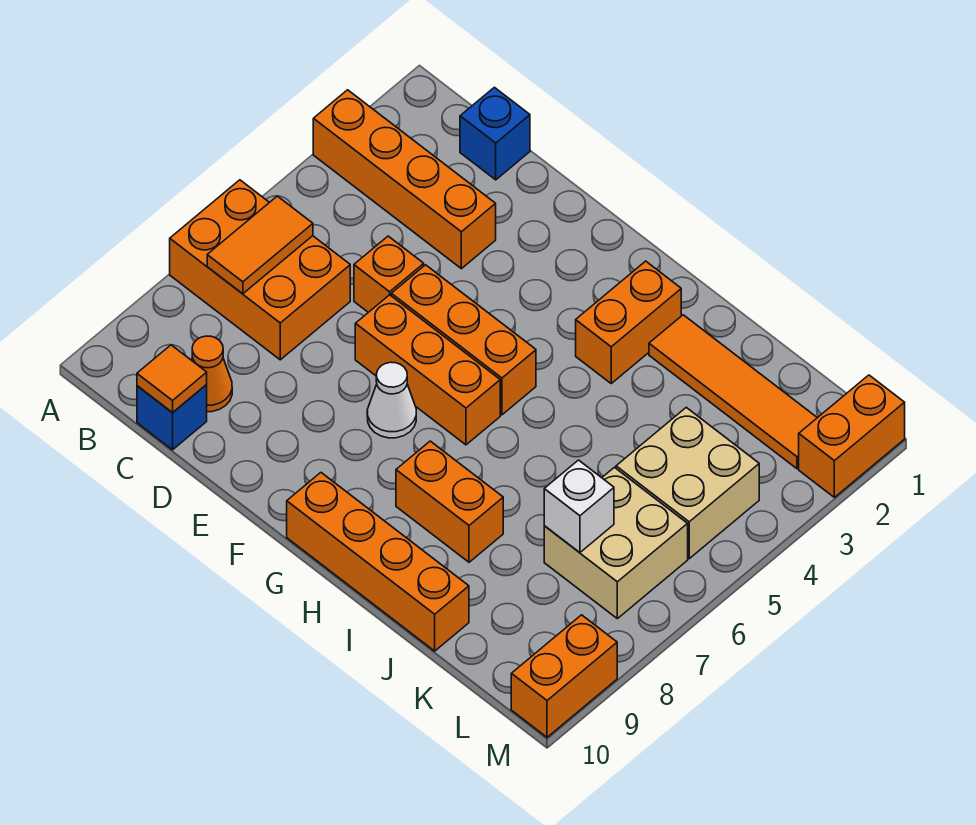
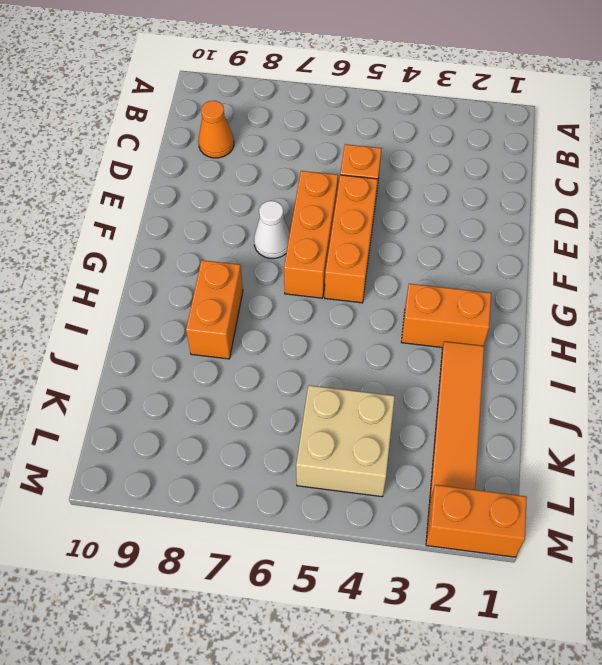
none -> orange brick A3:D3 level 1
none -> orange brick A6:C7 level 1
none -> blue brick C1 level 1

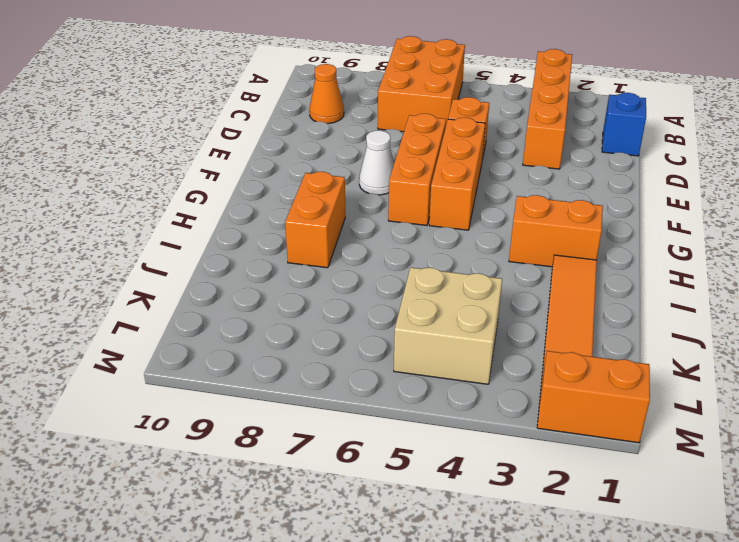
none -> blue brick C10 level 1
none -> orange brick G10:J10 level 1
none -> tan brick K6:L7 level 1

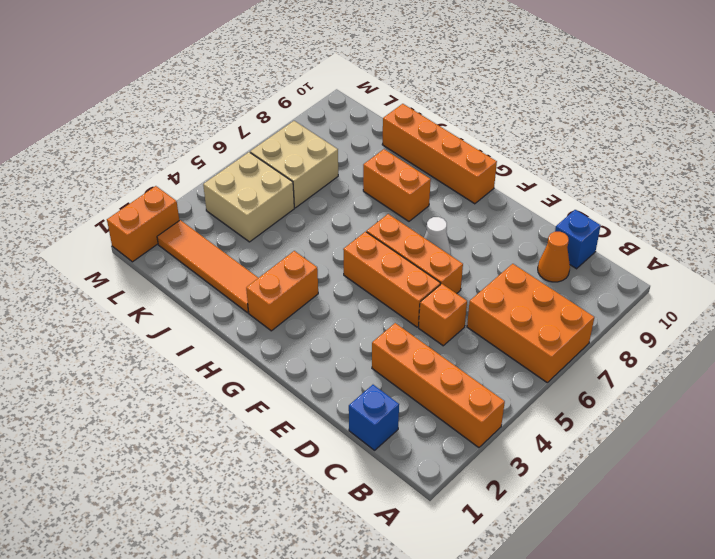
none -> orange brick M9:M10 level 1
none -> orange tile B6:B7 level 2
none -> orange tile C10 level 2

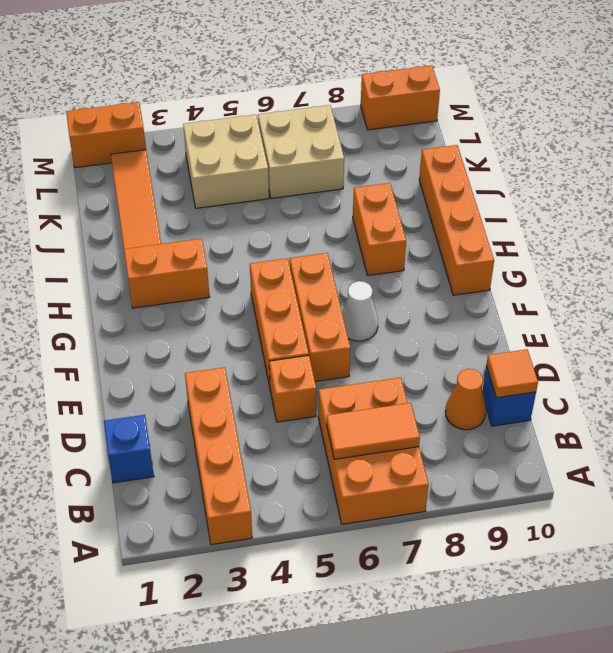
none -> white brick K7 level 2

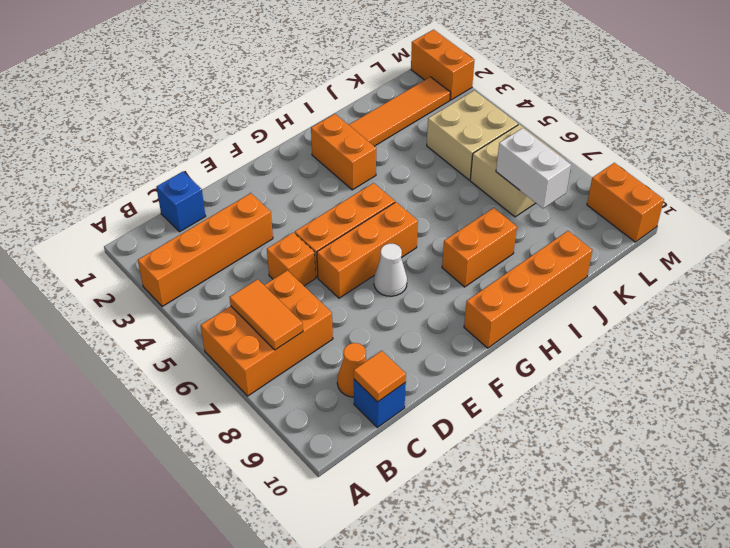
white brick K7:K8 level 2 -> white brick K7 level 2

